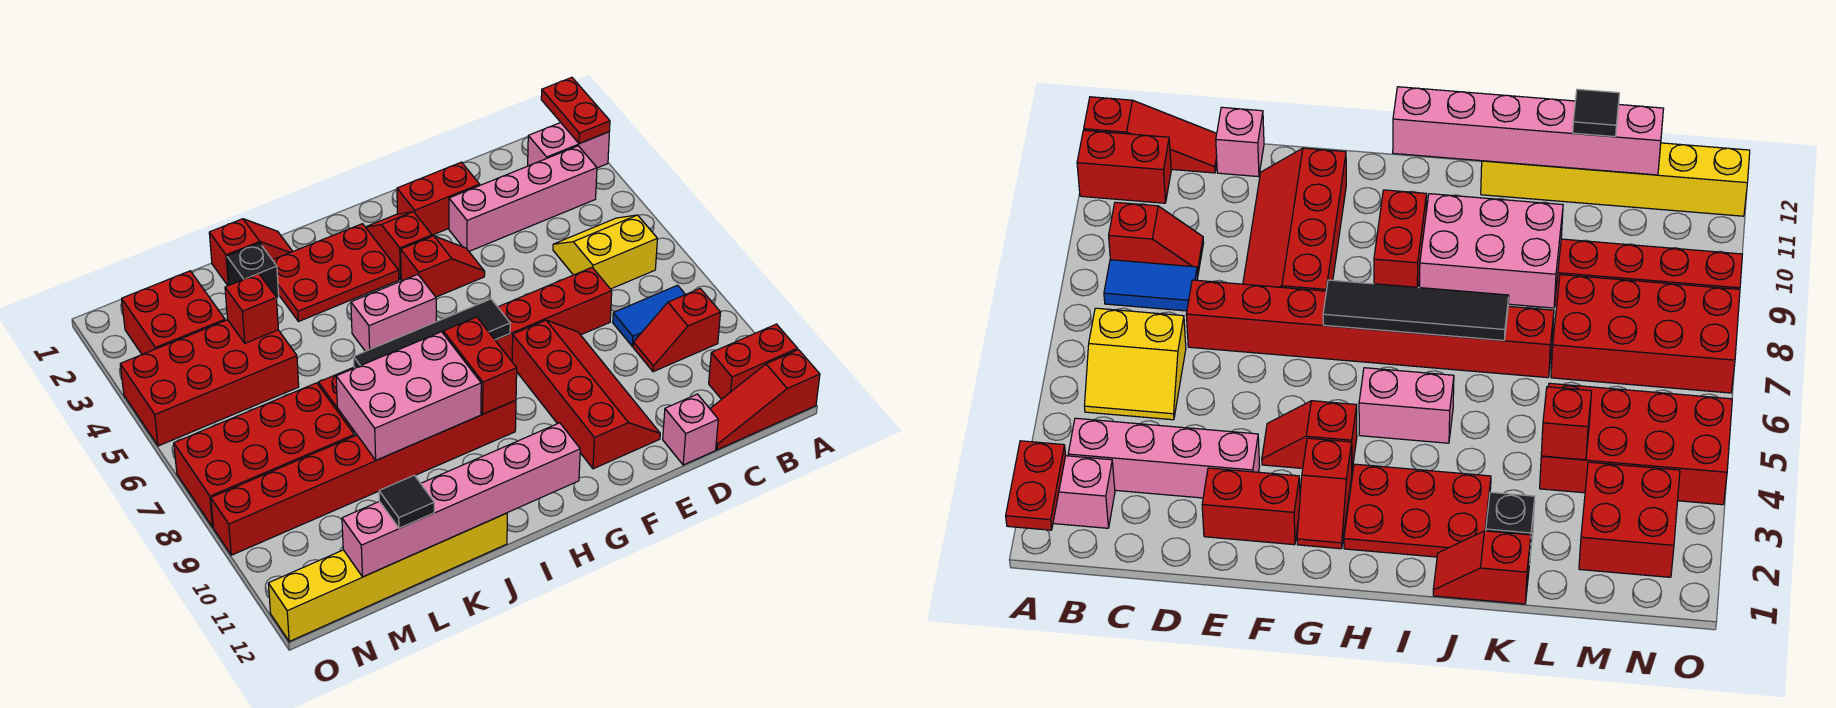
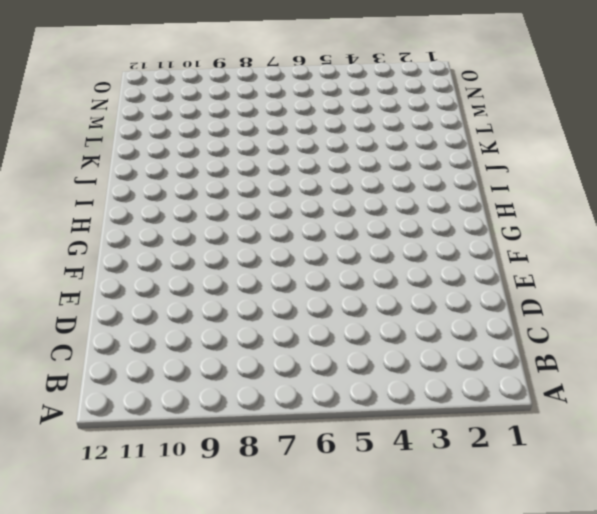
none -> pink brick A2:B2 level 1
none -> red brick A11:B11 level 1
none -> red slope A12:C12 level 1 top A

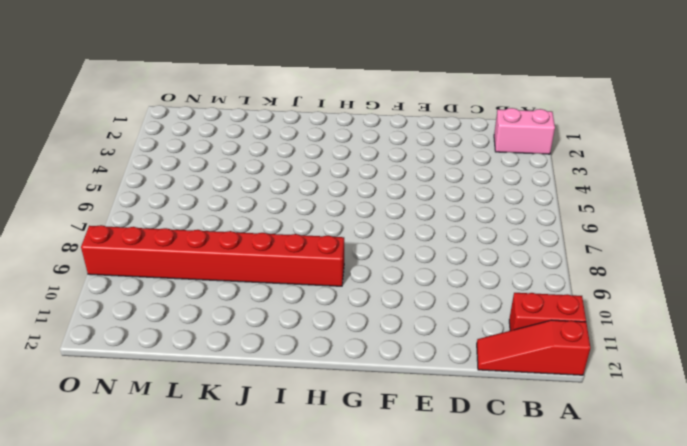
none -> pink brick B3:E3 level 1
none -> yellow slope B5:C6 level 1 top 6
none -> blue tile B8:C8 level 1

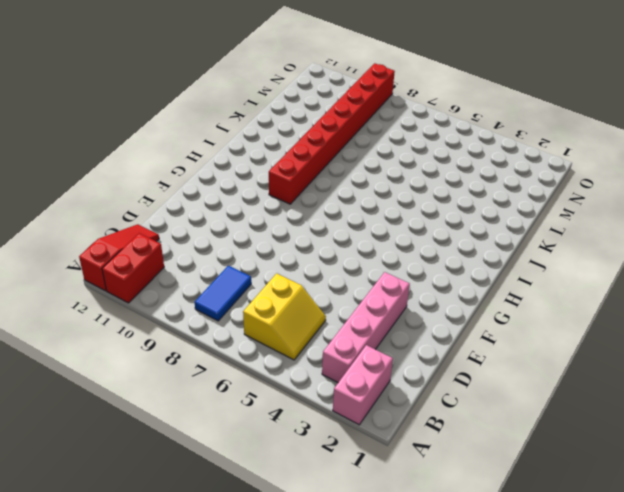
none -> red slope B9:C9 level 1 top B
none -> red brick D7:K7 level 1
none -> pink brick D12 level 1

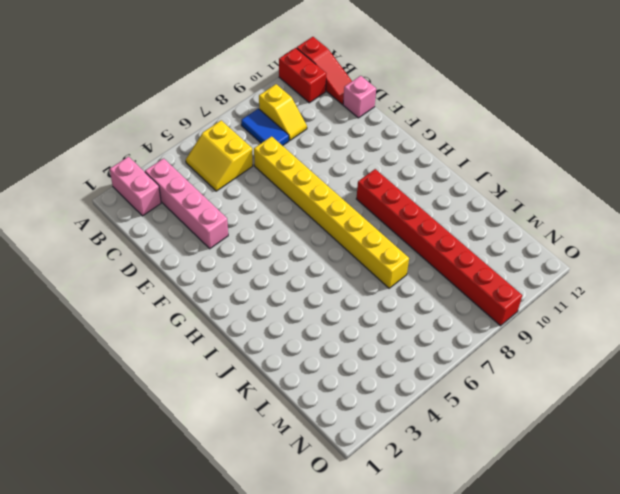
yellow slope B9:C9 level 1 top B -> red slope B9:C9 level 1 top B
yellow brick D7:K7 level 1 -> red brick D7:K7 level 1
none -> red brick E2:F2 level 1
none -> red slope E8:F11 level 1 top F
none -> red slope F4:G4 level 1 top G

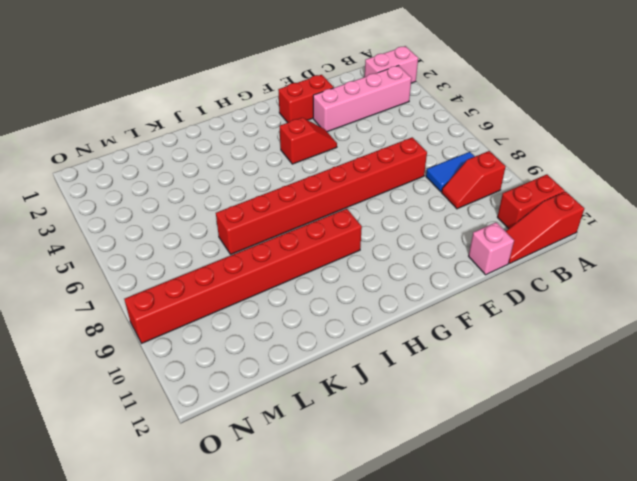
none -> yellow slope B5:C6 level 1 top 6
none -> red slope E8:F11 level 1 top F
none -> red slope G2:G3 level 1 top 3

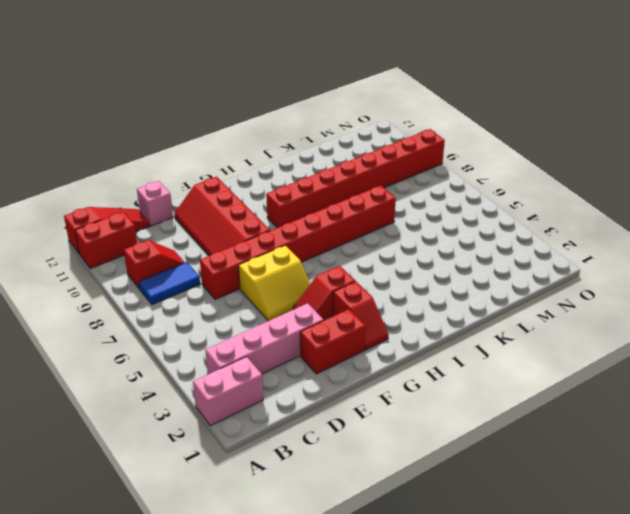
yellow slope E5:F6 level 1 top 6 -> yellow slope B5:C6 level 1 top 6
none -> red plate H2:J3 level 1
none -> pink brick H5:I5 level 1
none -> red slope J1:K1 level 1 top K

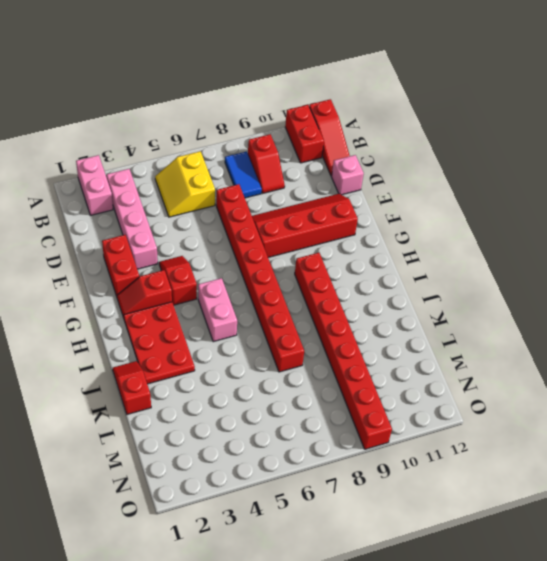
none -> yellow brick J12:O12 level 1
none -> black brick K2 level 1
none -> red brick L4:O5 level 1

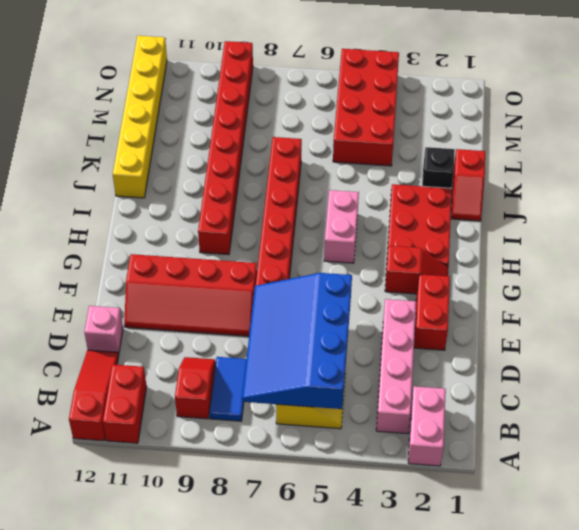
blue slope B5:E7 level 2 top 5 -> none
none -> red slope F4:G4 level 1 top G
none -> red brick L7:O8 level 1
none -> red brick M2:N3 level 1

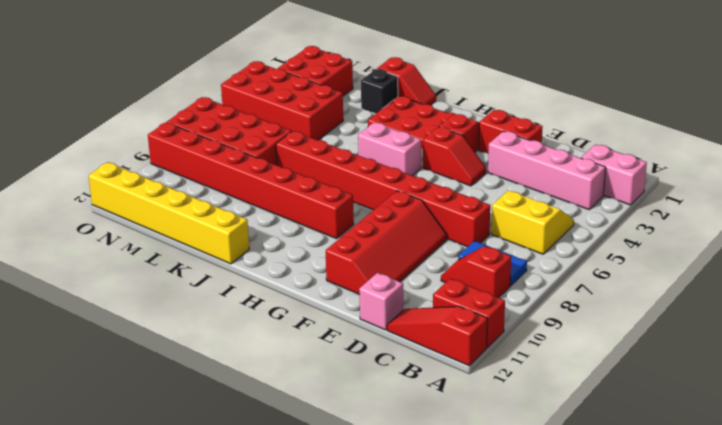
none -> red plate A1:A2 level 2
none -> black tile G7:J7 level 2
none -> red brick H8:H9 level 2

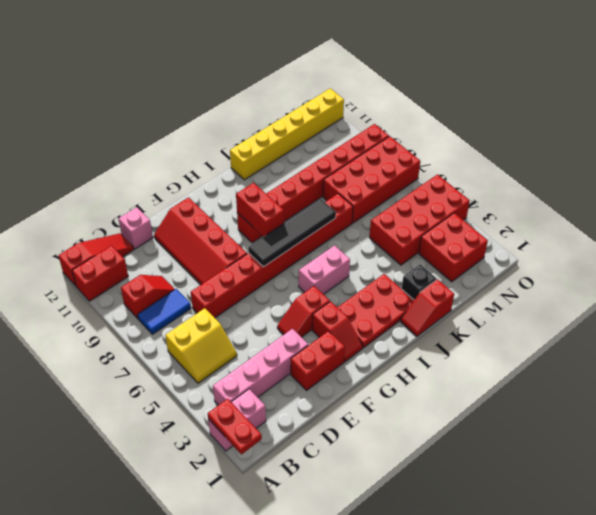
none -> pink brick H12:M12 level 2
none -> pink brick I8:K9 level 2
none -> red brick L4 level 2

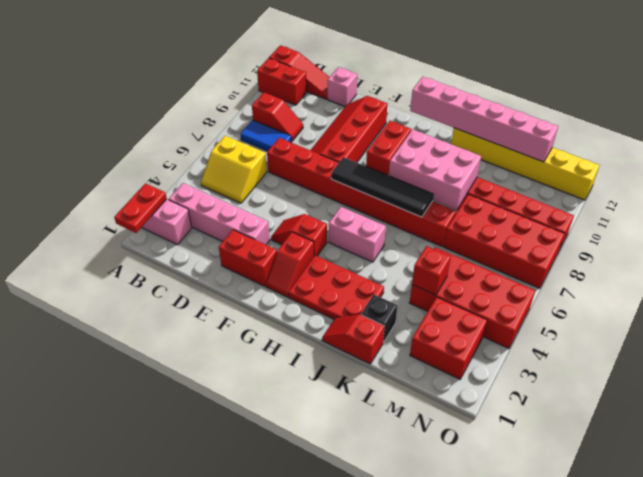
none -> black tile L12 level 3

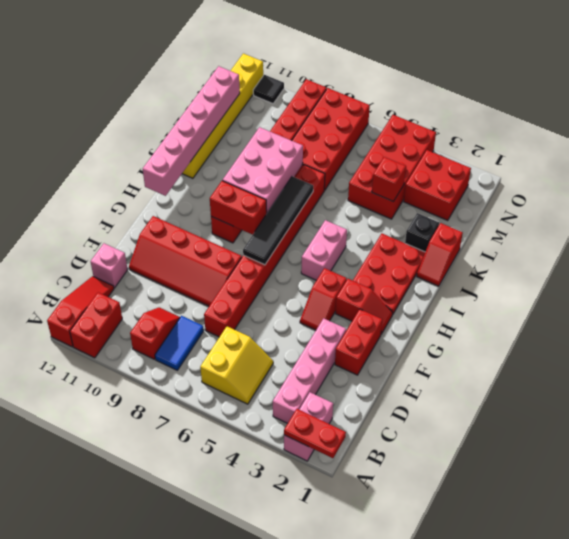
black tile O11 level 1 -> black tile L12 level 3

